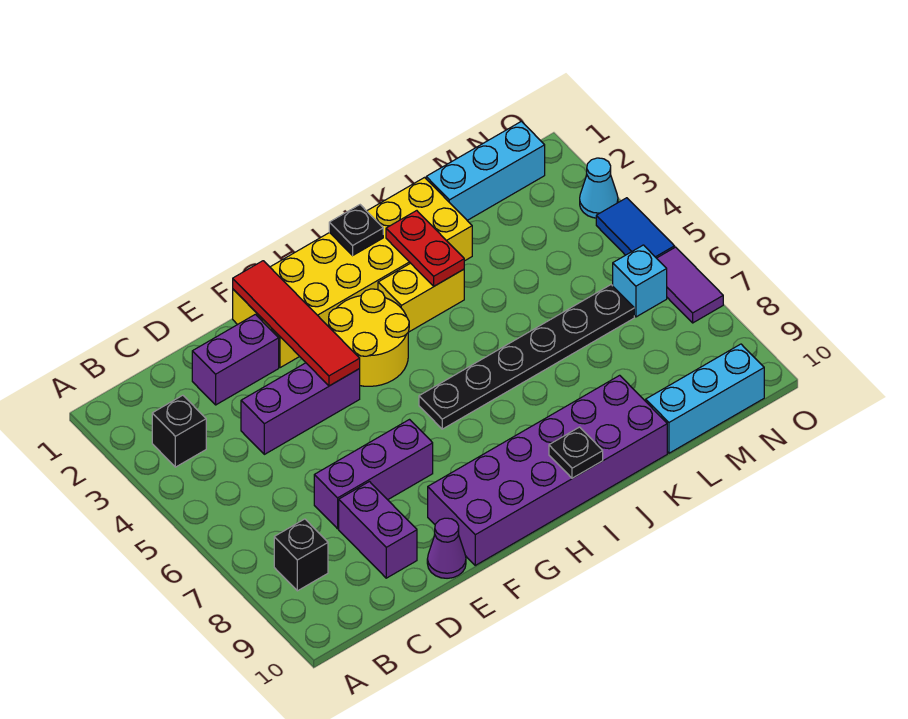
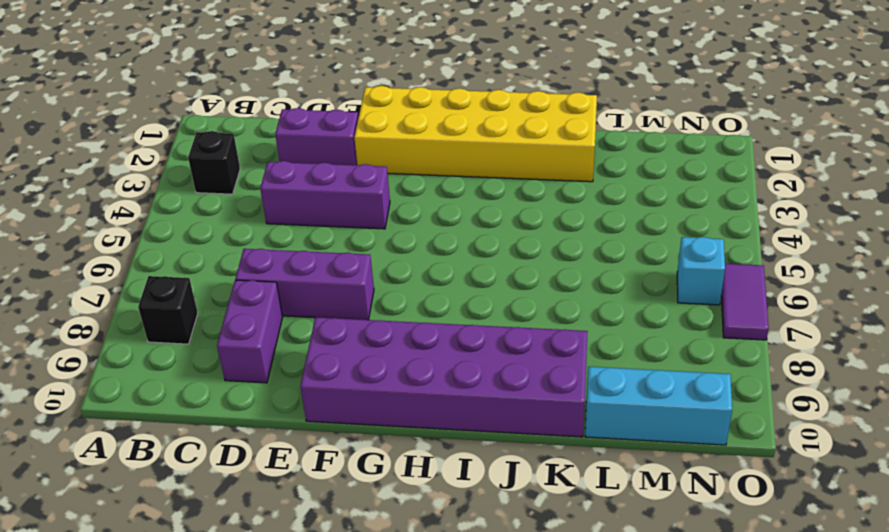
none -> purple cone E10 level 1
none -> yellow round brick G3:H4 level 1
none -> black plate H6:M6 level 1

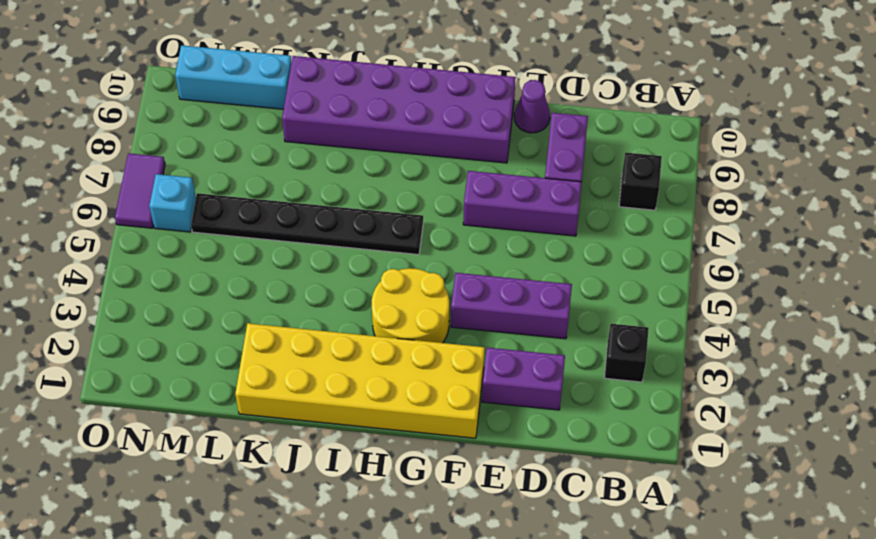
none -> yellow brick I3:J3 level 1
none -> cyan brick L1:N1 level 1
none -> cyan cone O3 level 1

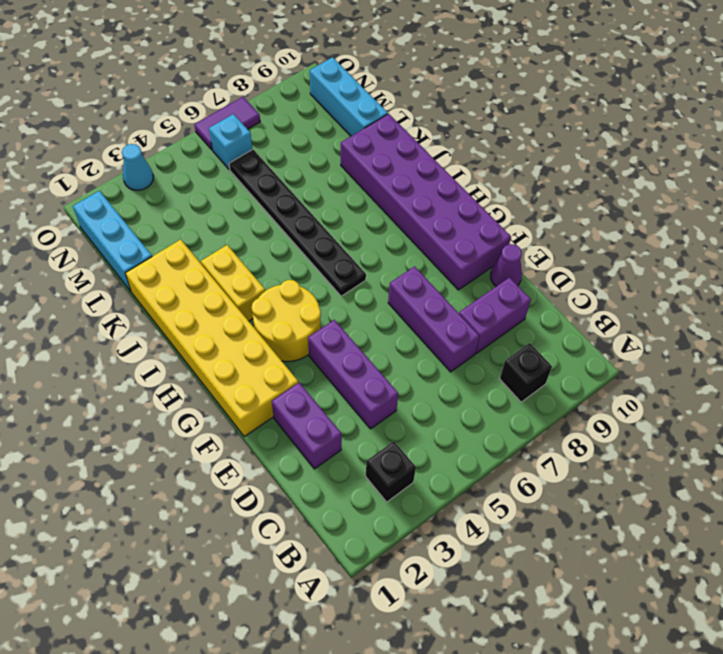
none -> blue tile O4:O5 level 1
none -> red tile F1:F4 level 2
none -> black plate I1 level 2

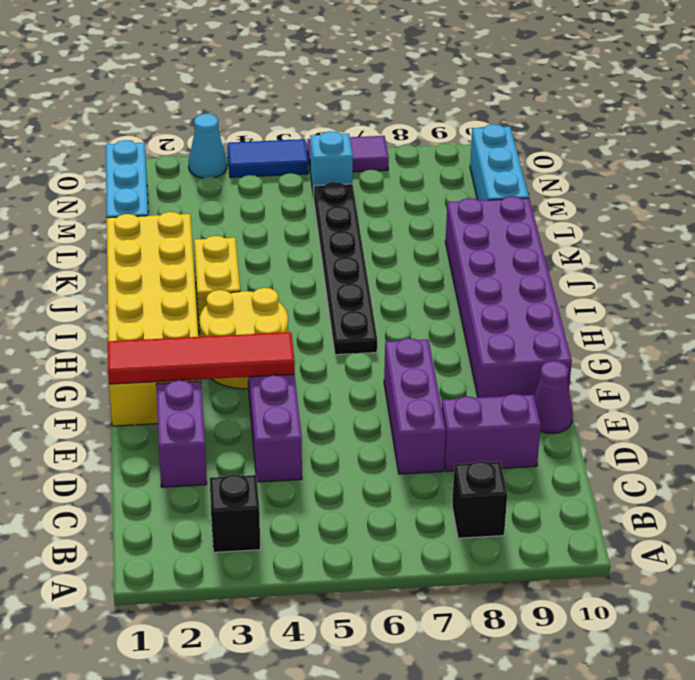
none -> black plate I1 level 2
none -> black plate I10 level 2
none -> red plate J2:J3 level 2

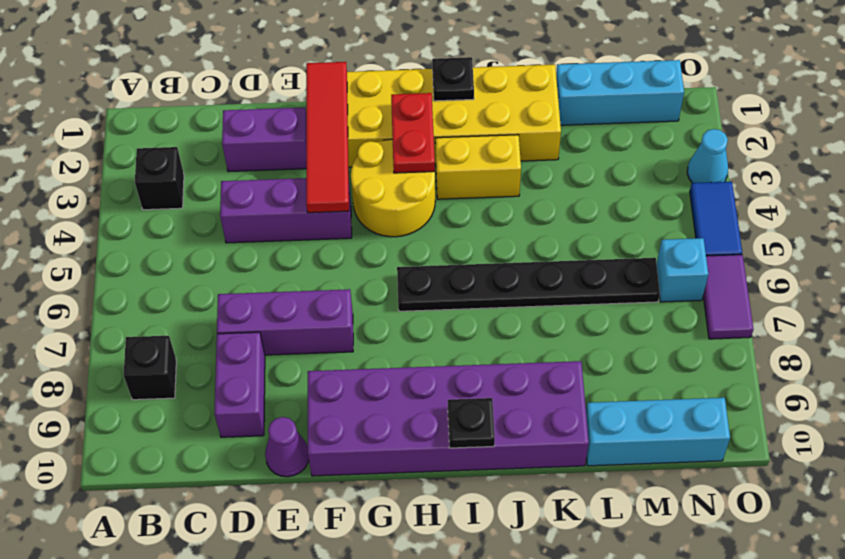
red plate H2:H3 level 2 -> red plate J2:J3 level 2

